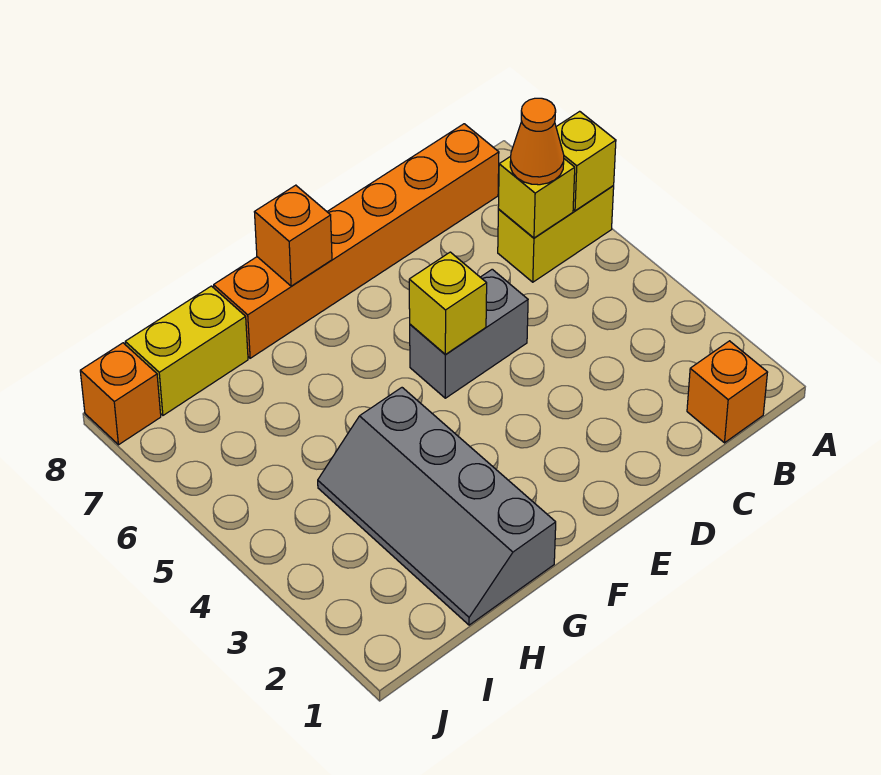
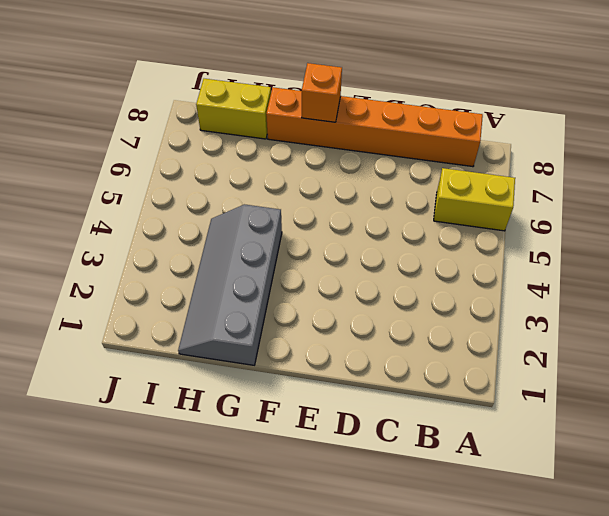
none -> orange brick B1 level 1
none -> grey brick D5:E5 level 1
none -> orange brick J8 level 1

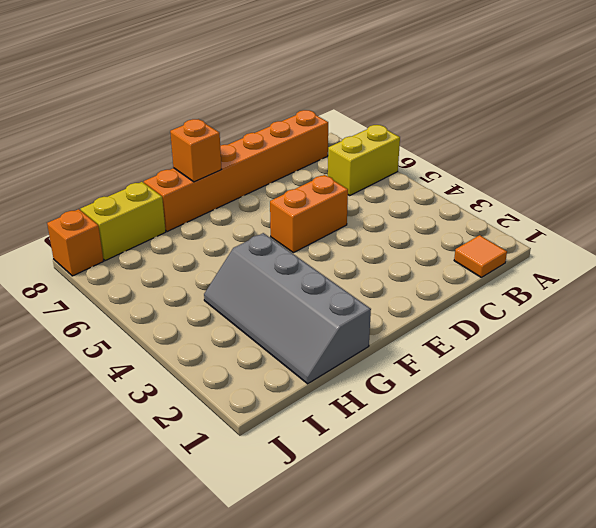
orange tile B1 level 1 -> orange brick B1 level 1
orange brick D5:E5 level 1 -> grey brick D5:E5 level 1
none -> yellow brick A6 level 2
none -> yellow brick B6 level 2
none -> yellow brick E5 level 2

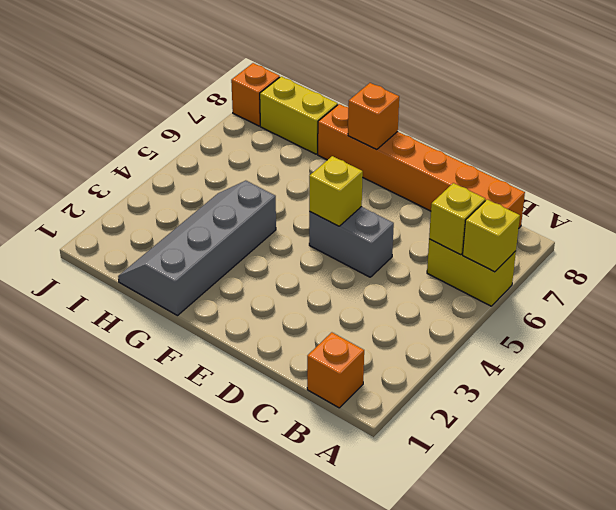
none -> orange cone B6 level 3

